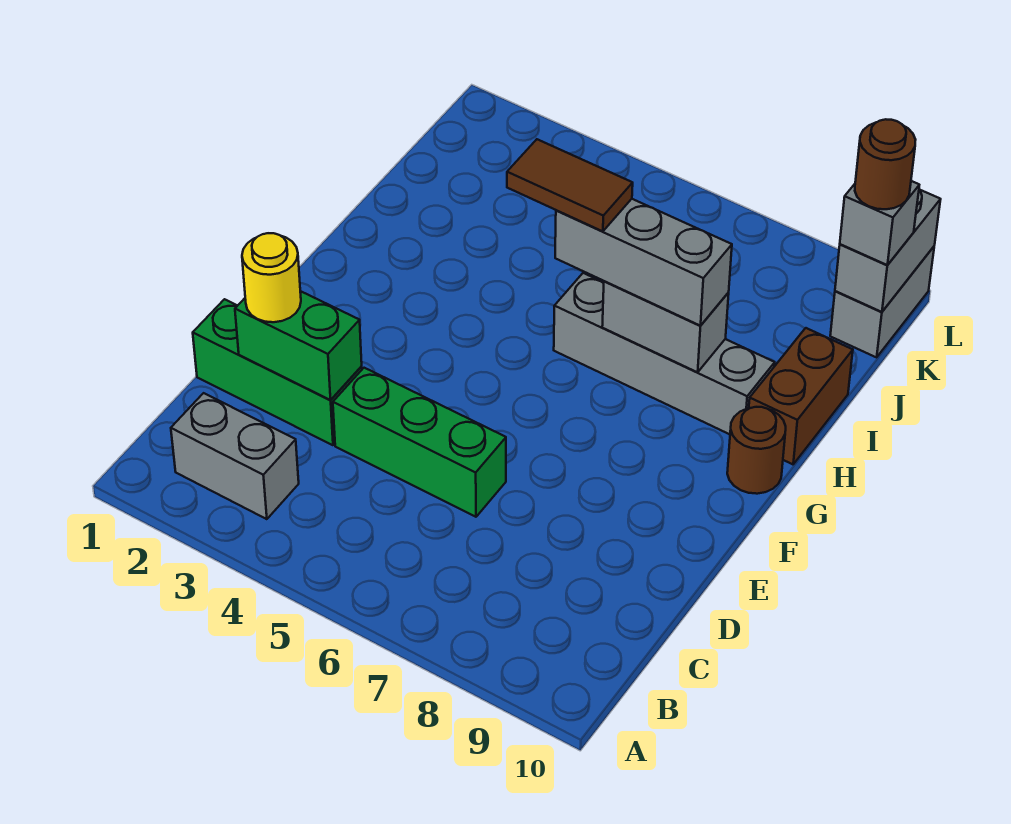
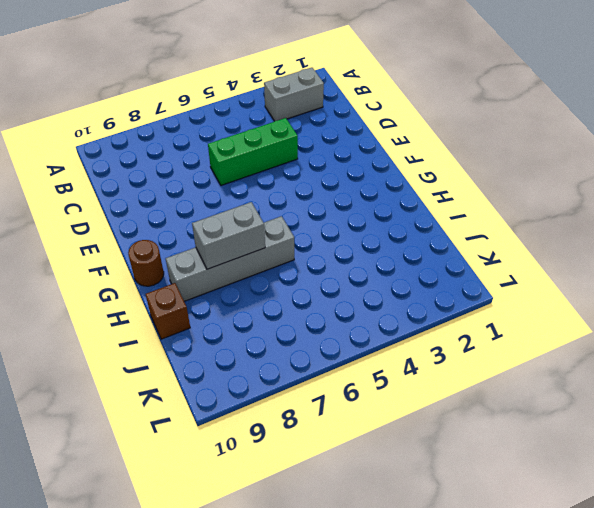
brown brick I10 level 1 -> brown brick H10:I10 level 1
none -> green brick D1:D3 level 1
none -> grey brick K10:L10 level 1
none -> green brick D2:D3 level 2

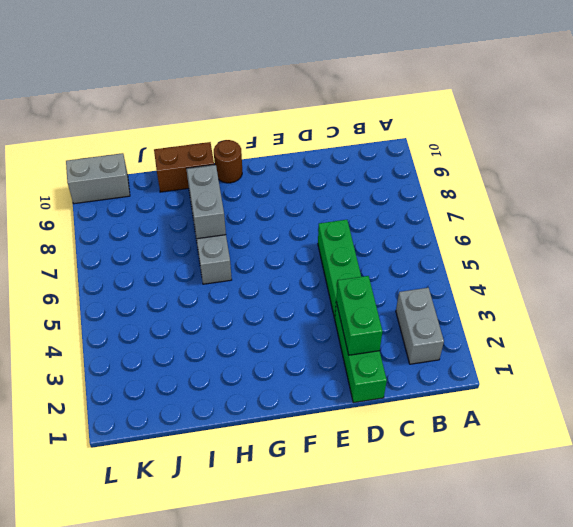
none -> grey brick K10:L10 level 2
none -> yellow round brick D2 level 3
none -> grey brick H6:H8 level 3

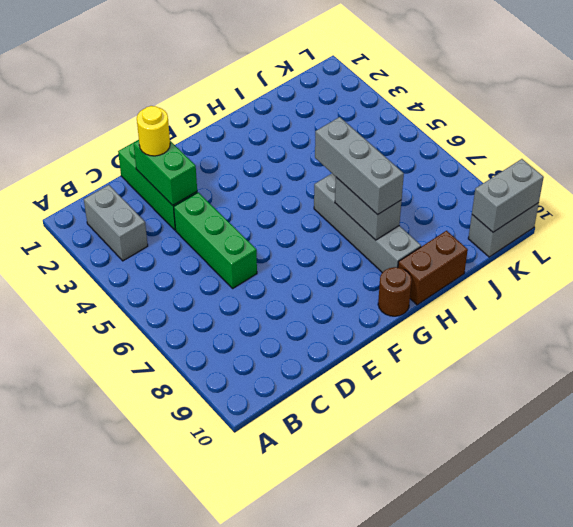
none -> grey brick K10 level 3
none -> brown tile H5:H6 level 4
none -> brown round brick K10 level 4

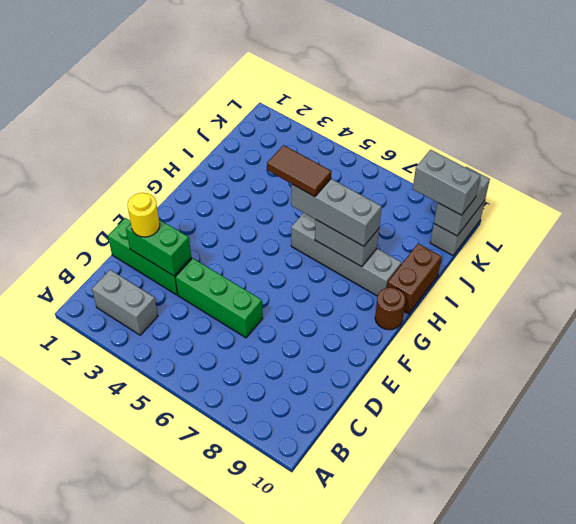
grey brick K9:K10 level 3 -> grey brick K10 level 3
none -> brown round brick K10 level 4

